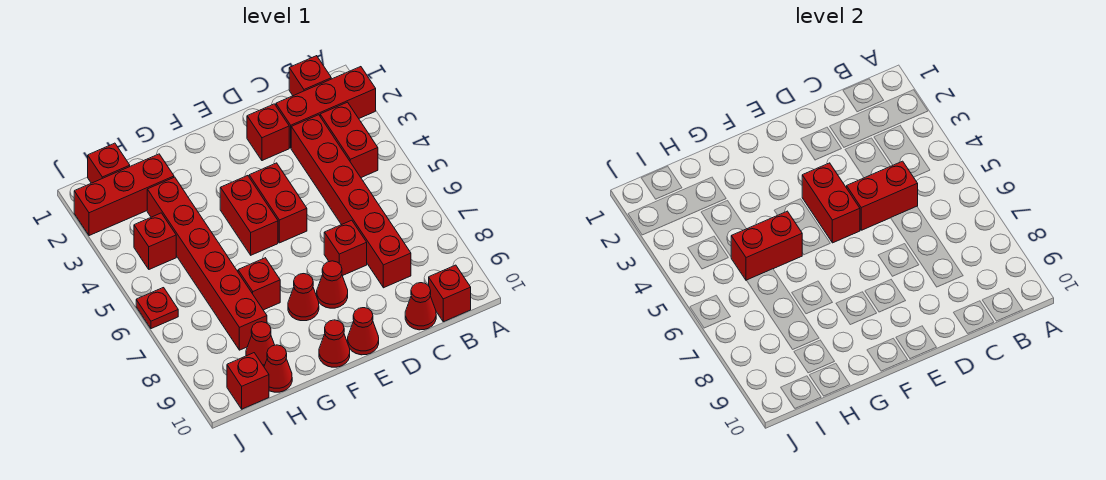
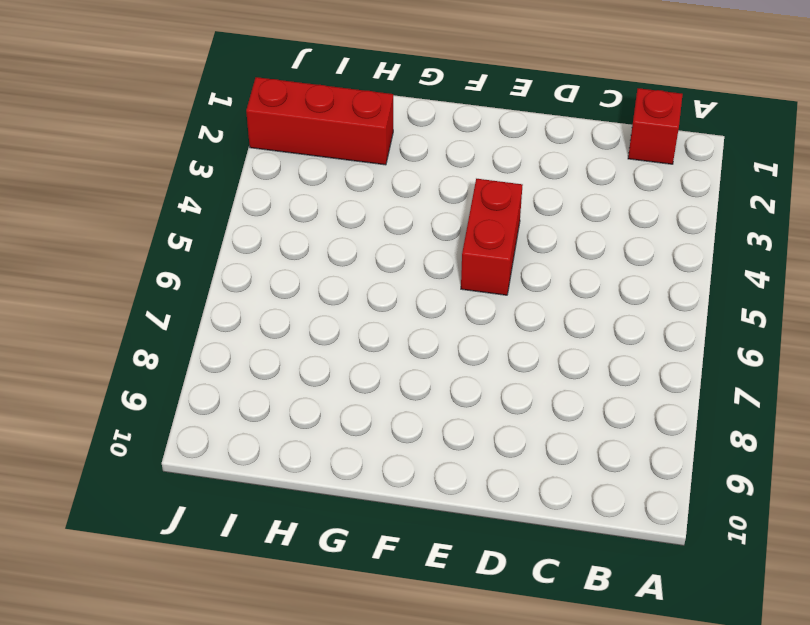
none -> red brick A2:C2 level 1
none -> red brick B3:B4 level 1
none -> red brick B10 level 1

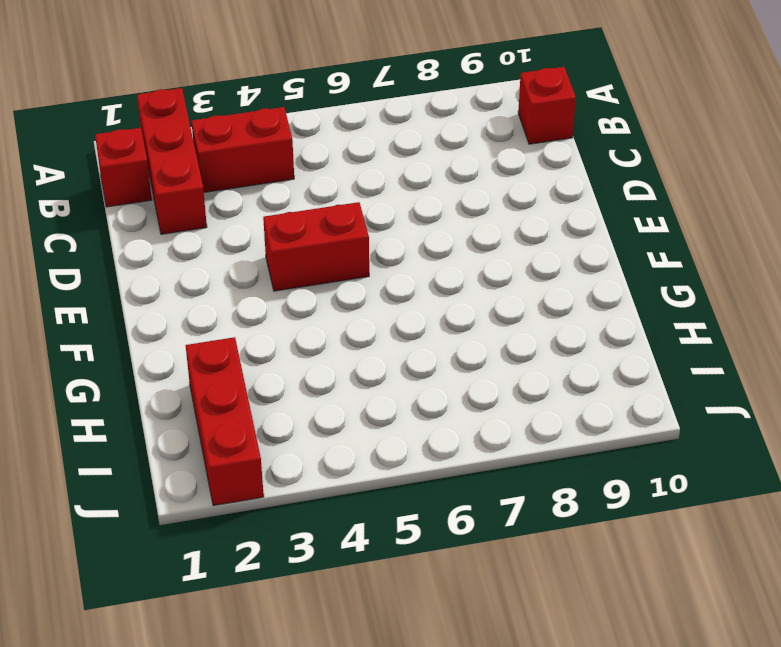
none -> red brick C3:C8 level 1
none -> red cone C10 level 1
none -> red brick D2 level 1

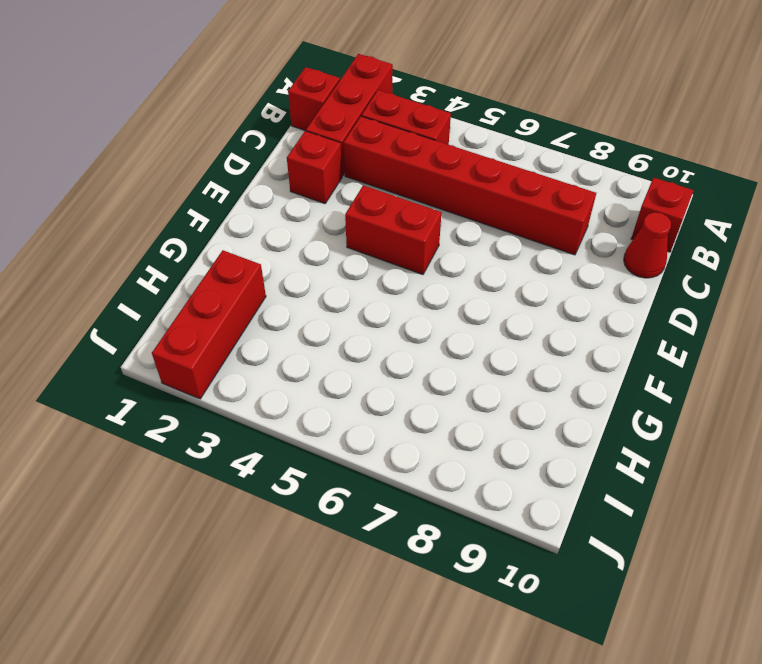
none -> red brick D7 level 1
none -> red cone E8 level 1
none -> red cone E10 level 1

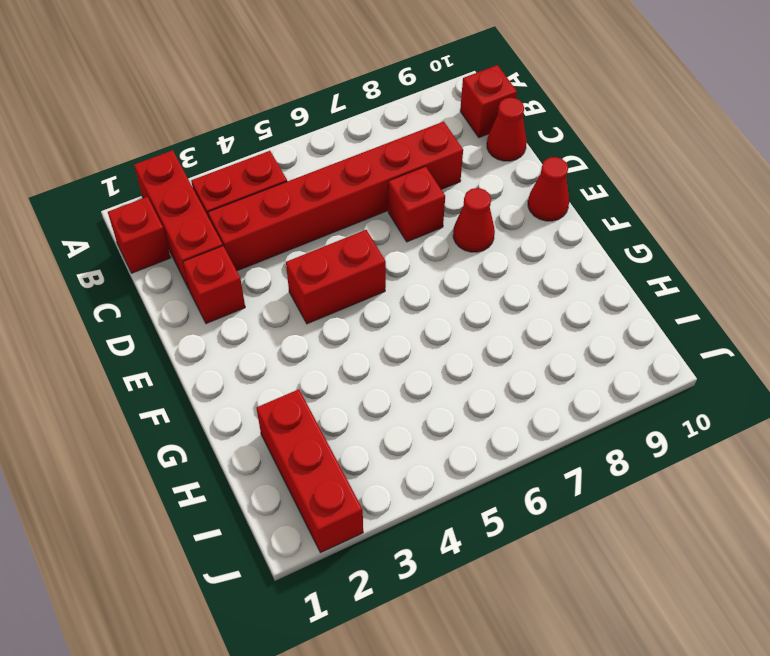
none -> red brick F4:F5 level 1
none -> red cone F8 level 1
none -> red cone F10 level 1

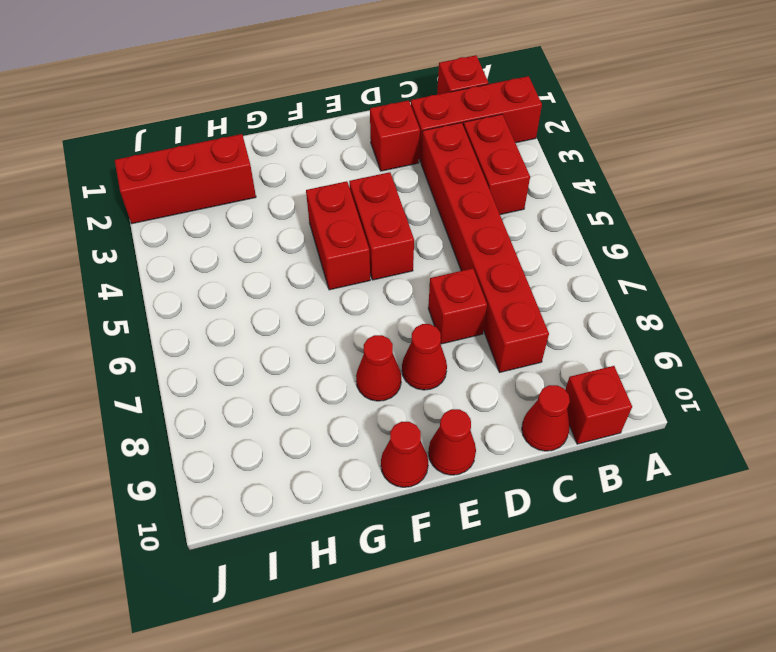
none -> red brick G7 level 1
none -> red brick H3:H8 level 1
none -> red cone H9 level 1

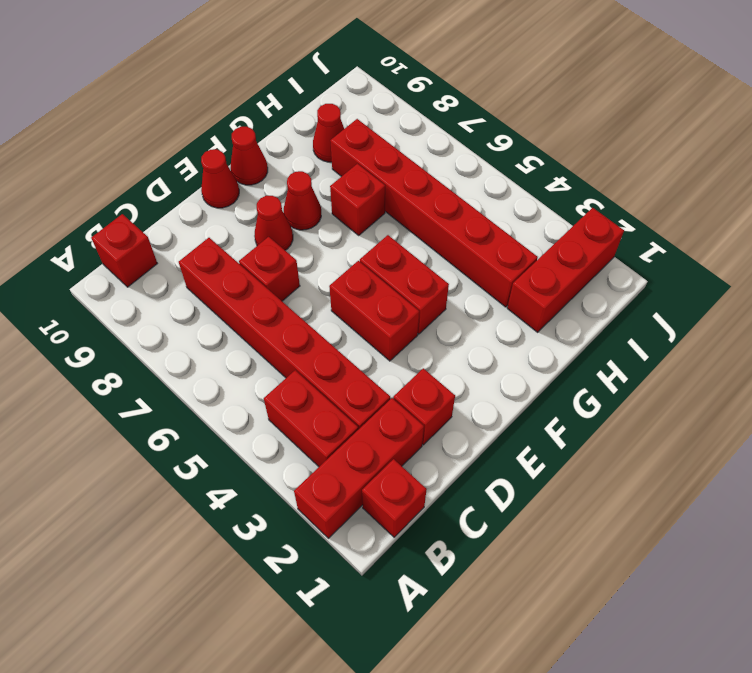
none -> red cone C10 level 1
none -> red cone H10 level 1
none -> red brick I1 level 1

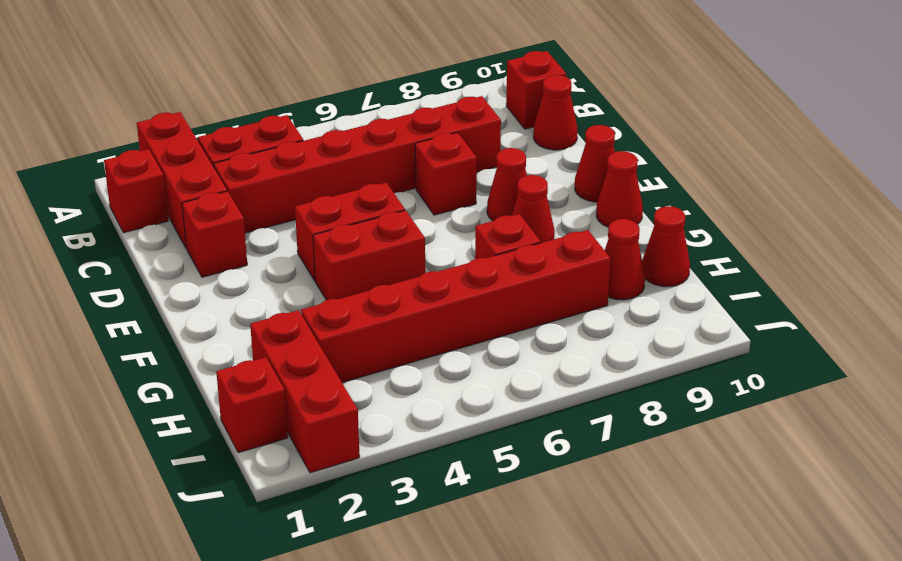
none -> red brick I4 level 1
none -> red brick I10 level 1
none -> red plate J6 level 1

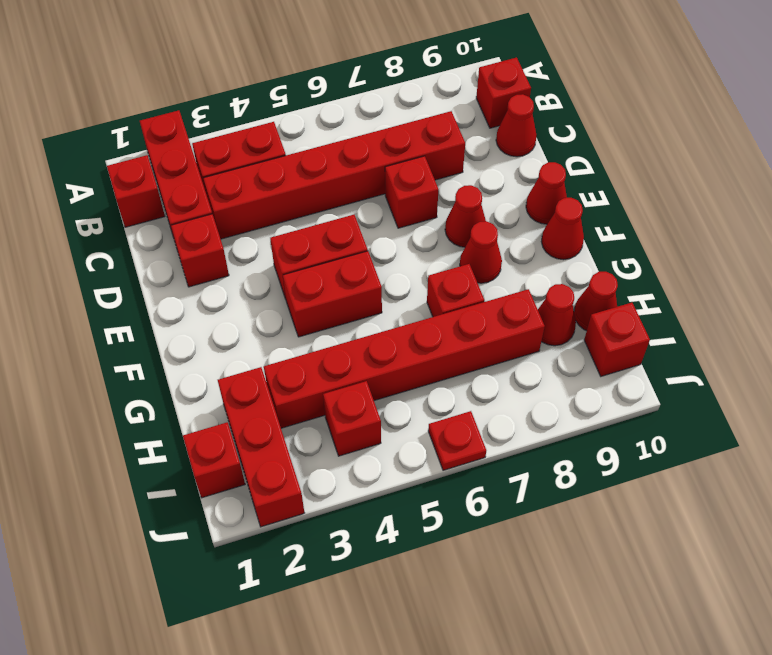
none -> red brick C5:D5 level 2
none -> red brick E4:E5 level 2
none -> red brick G5:H5 level 2

